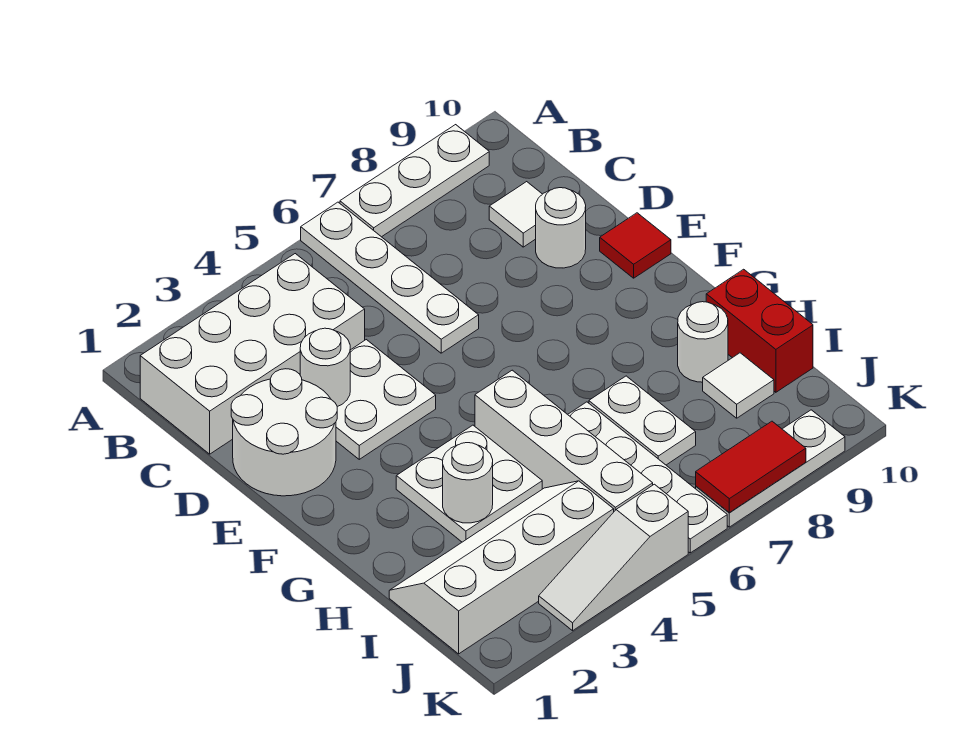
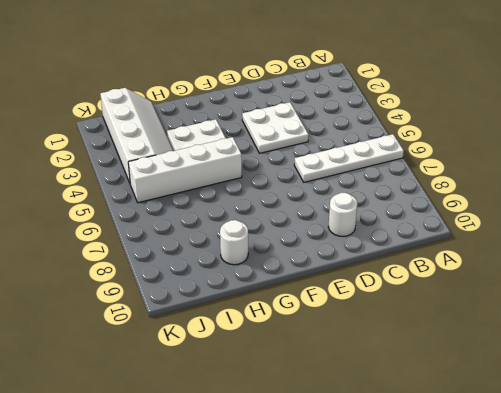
none -> white plate A7:A9 level 1
none -> white brick B1:C4 level 1
none -> white tile C9 level 1

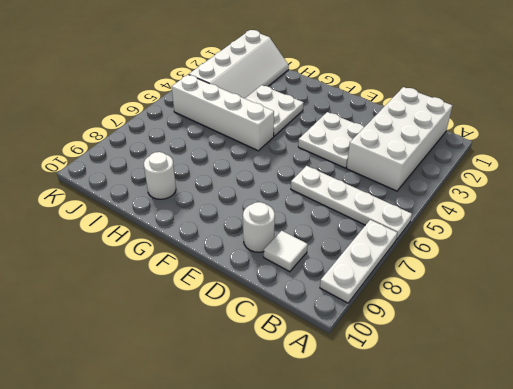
none -> white round brick D1:E2 level 1
none -> red tile E10 level 1
none -> white plate H6:K6 level 1

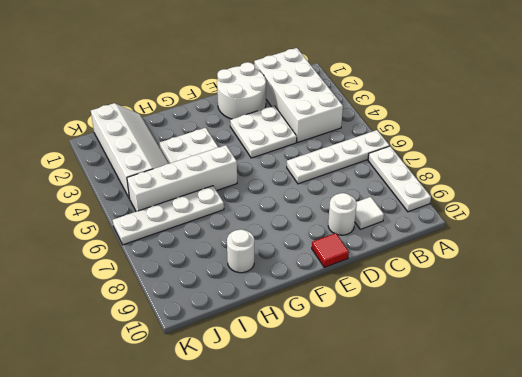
none -> white plate H7:I7 level 1
none -> red brick H10:I10 level 1
none -> white tile I9 level 1

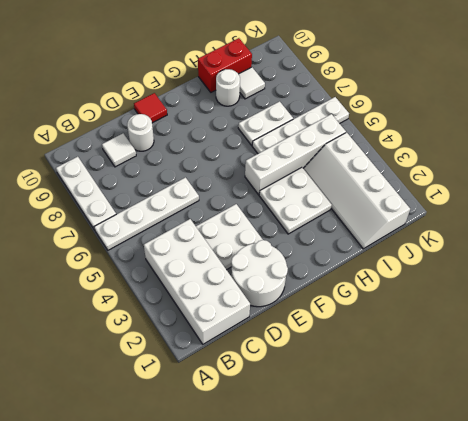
none -> white slope K3:K5 level 1 top 5
none -> white plate K7:K9 level 1
none -> white round brick D3 level 2

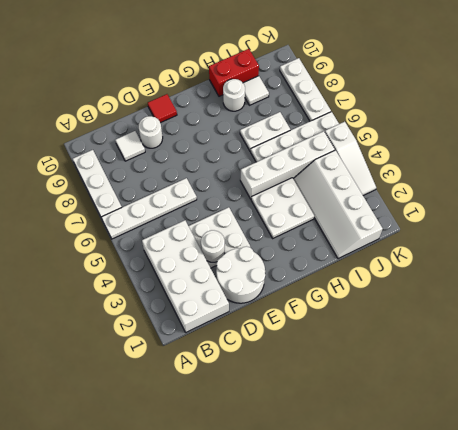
none -> white round brick H3 level 2
none -> red tile K7:K8 level 2

